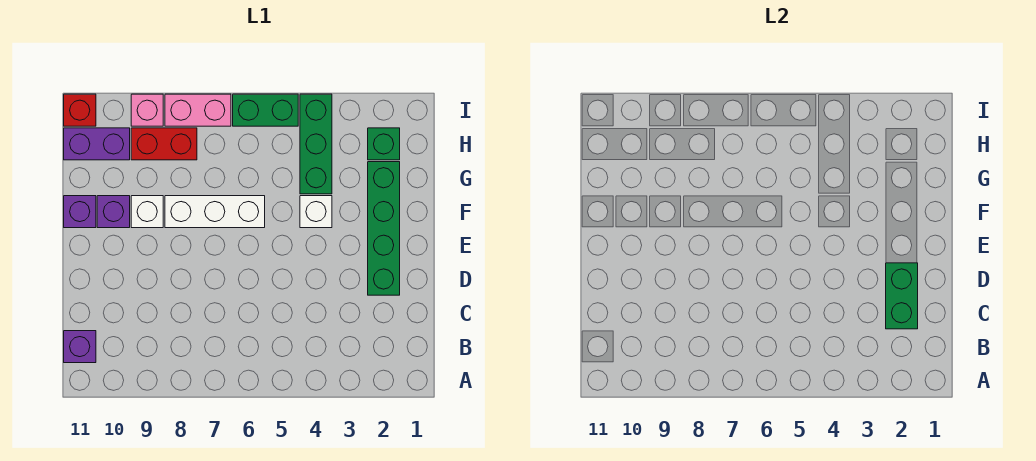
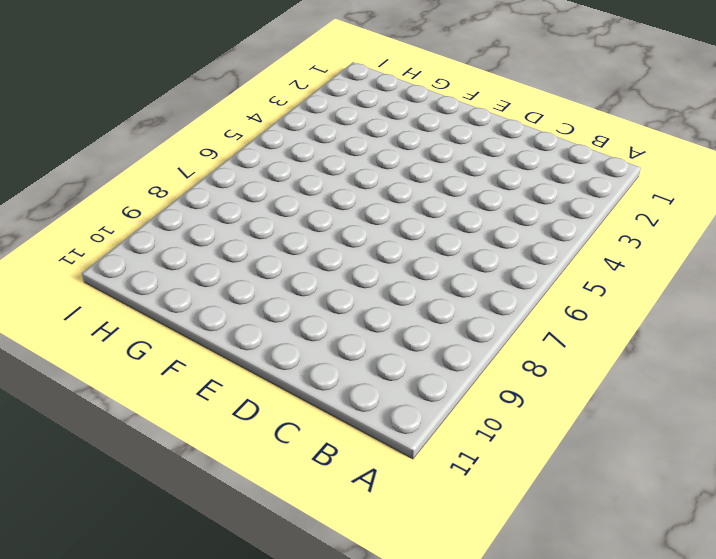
none -> purple brick B11 level 1
none -> green brick D2:G2 level 1
none -> white brick F4 level 1

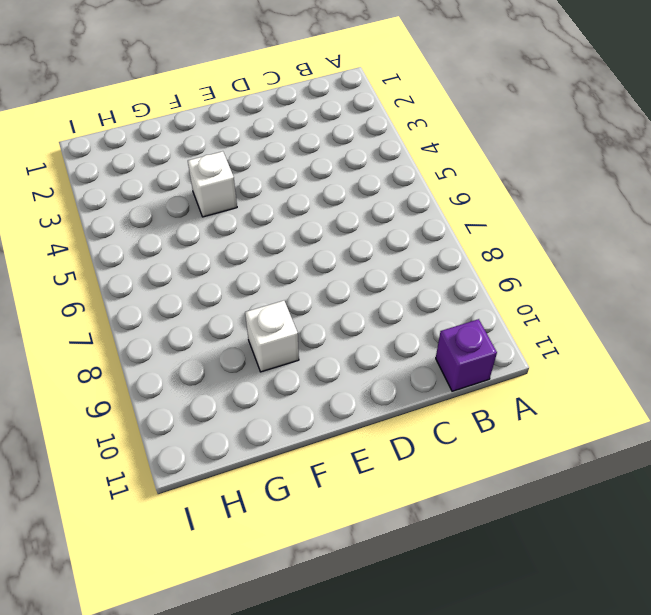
none -> green brick D2:G2 level 1
none -> white brick F6:F8 level 1
none -> purple brick F10 level 1

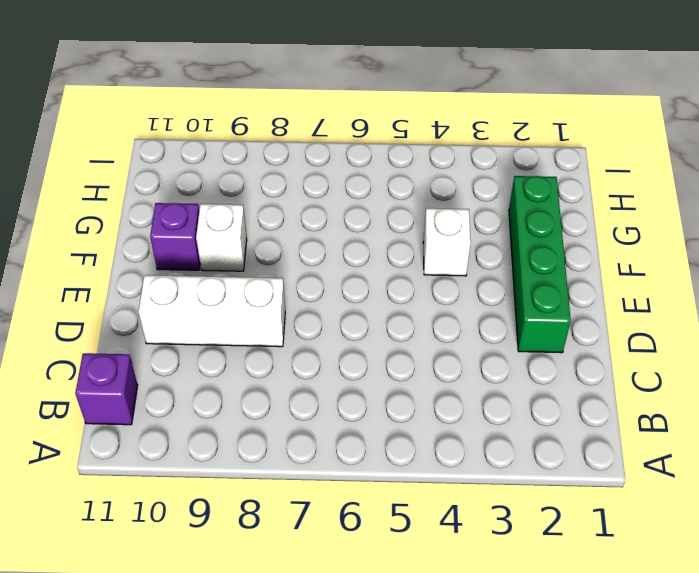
white brick D8:D10 level 1 -> white brick F6:F8 level 1
none -> purple brick F11 level 1
none -> green brick G4:I4 level 1
none -> green brick H2 level 1

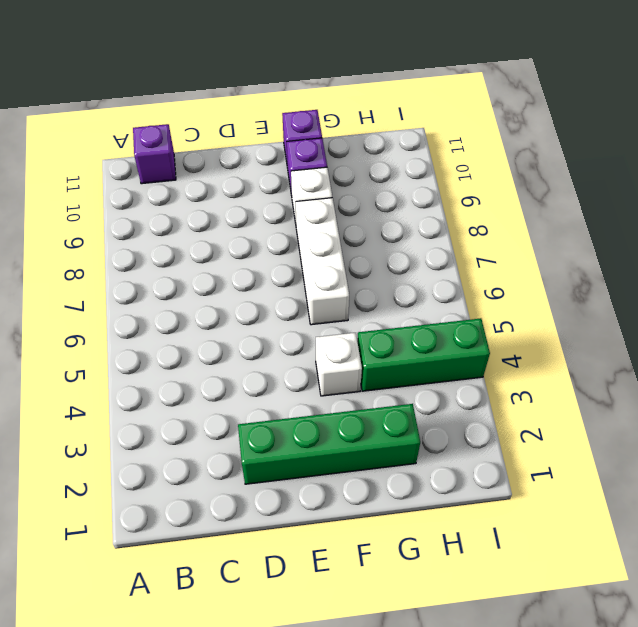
none -> green brick H2 level 1
none -> red brick H8:H9 level 1
none -> purple brick H10:H11 level 1

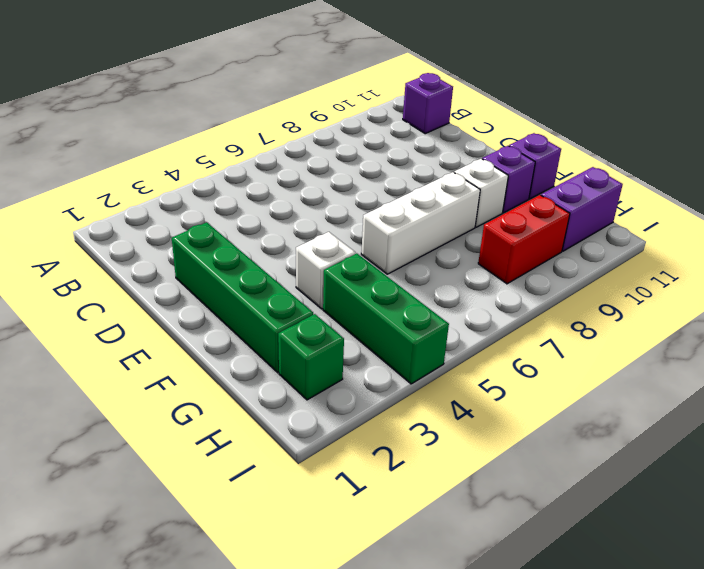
none -> green brick I5:I6 level 1
none -> pink brick I7:I8 level 1
none -> pink brick I9 level 1

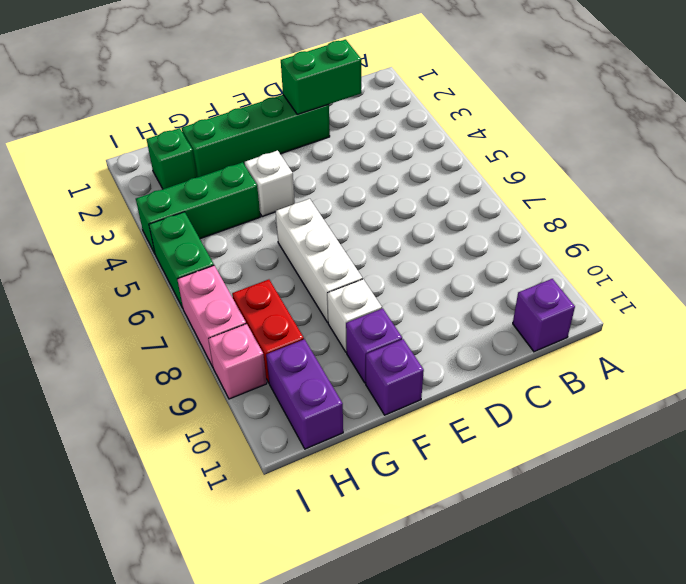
none -> red brick I11 level 1

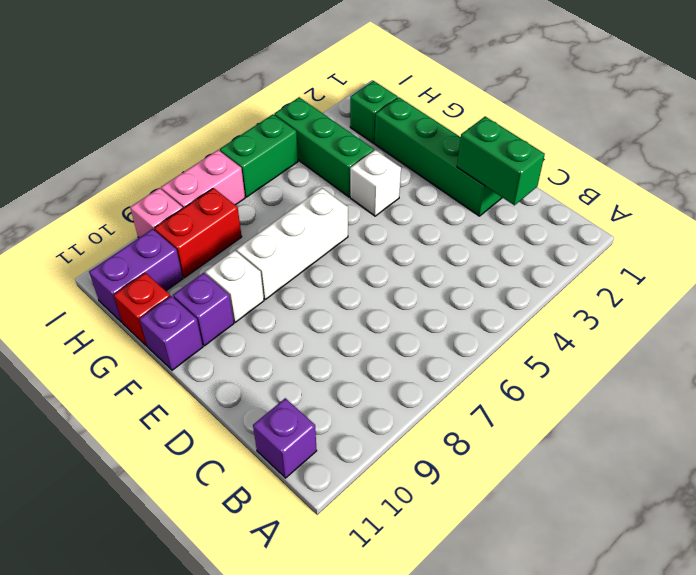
red brick G11 level 1 -> red brick I11 level 1

